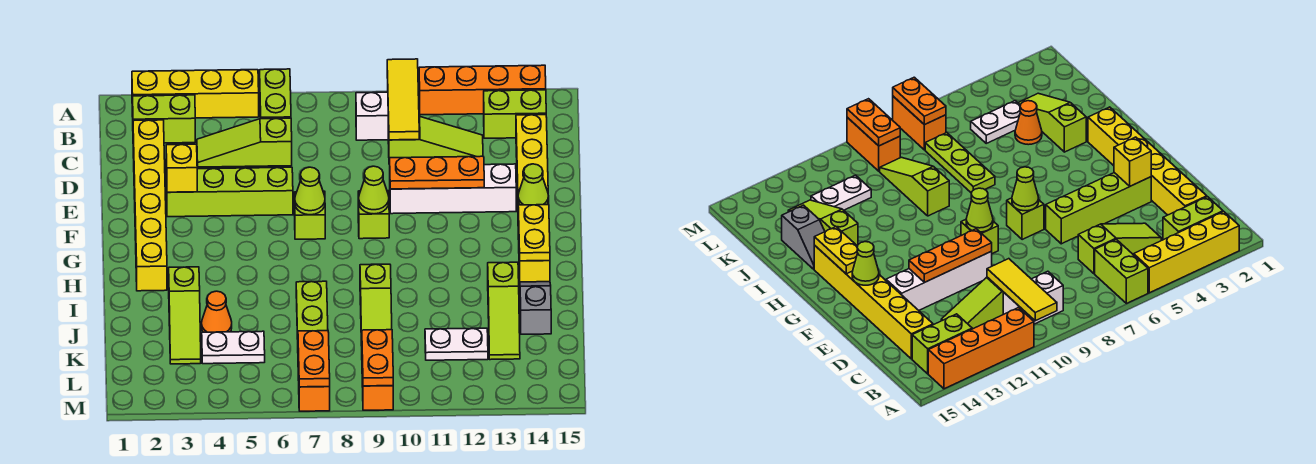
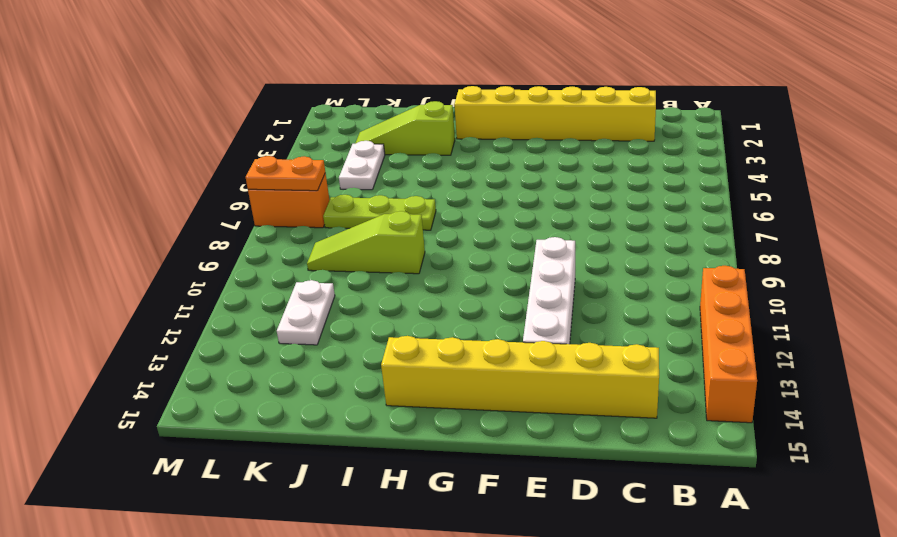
none -> yellow brick A2:A5 level 1
none -> lime brick A6:B6 level 1
none -> lime brick B2:B3 level 1
none -> white brick B9:B10 level 1

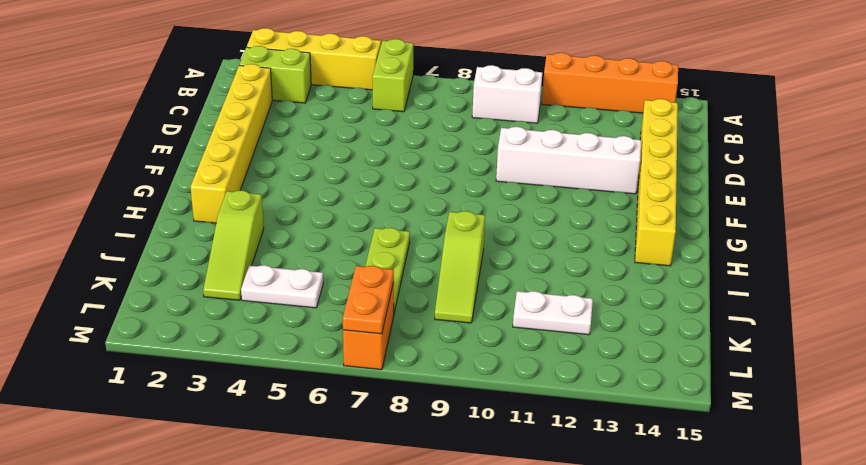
none -> lime brick B13:B14 level 1
none -> lime slope C4:C6 level 1 top 6
none -> lime slope C10:C12 level 1 top 10
none -> lime brick E3:E6 level 1

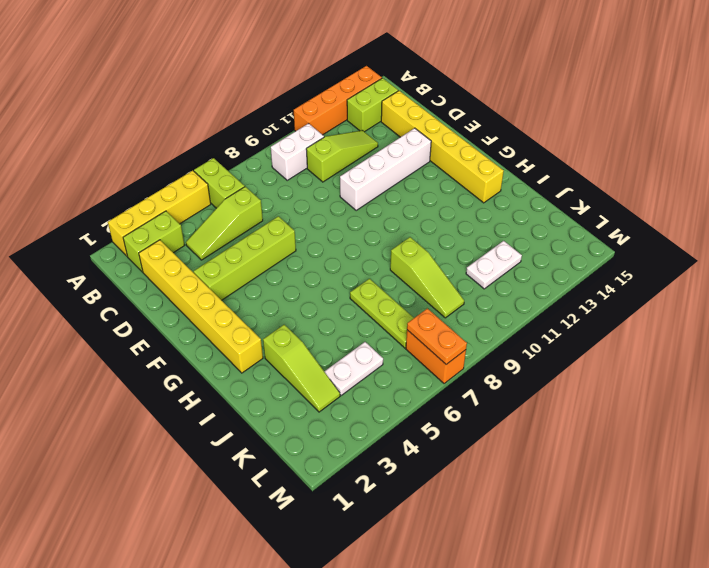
none -> lime brick F7 level 1
none -> lime brick F9 level 1
none -> lime slope I13:K13 level 1 top I
none -> grey slope I14:J14 level 1 top J

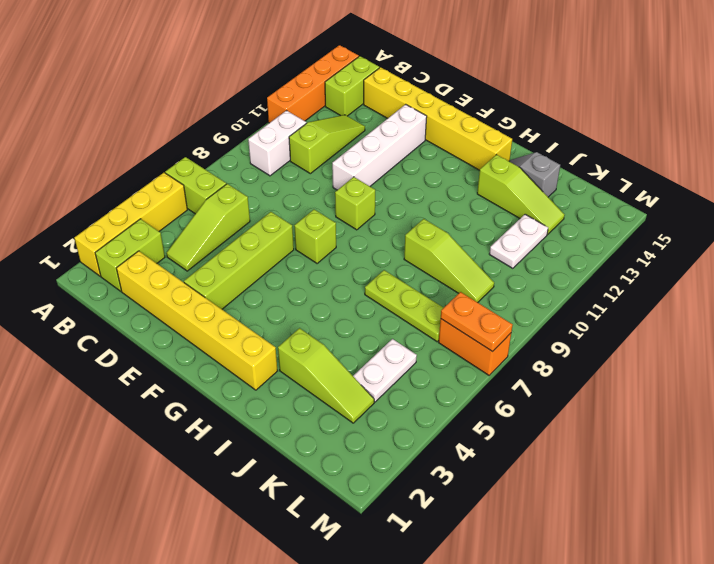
none -> orange cone J4 level 1
none -> orange brick L9:M9 level 1
none -> yellow tile A10:C10 level 2
none -> yellow brick E3 level 2

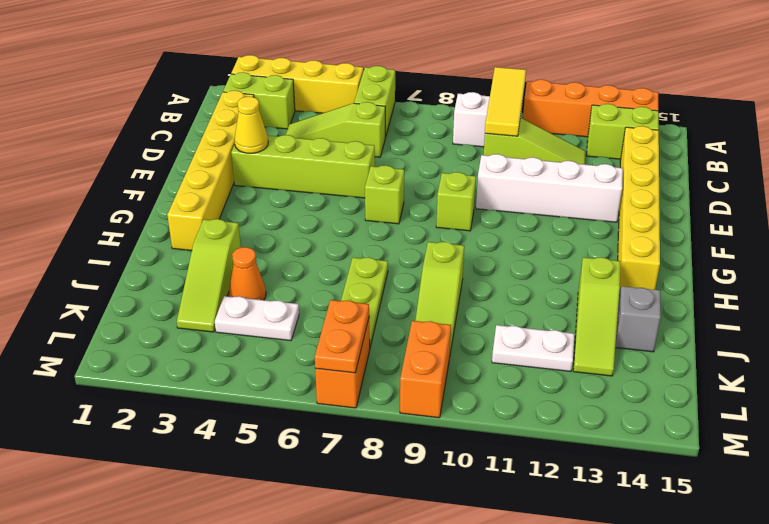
yellow cone E3 level 2 -> yellow brick E3 level 2
none -> orange plate E10:E12 level 2
none -> lime cone F7 level 2
none -> lime cone F9 level 2
none -> lime cone F14 level 2

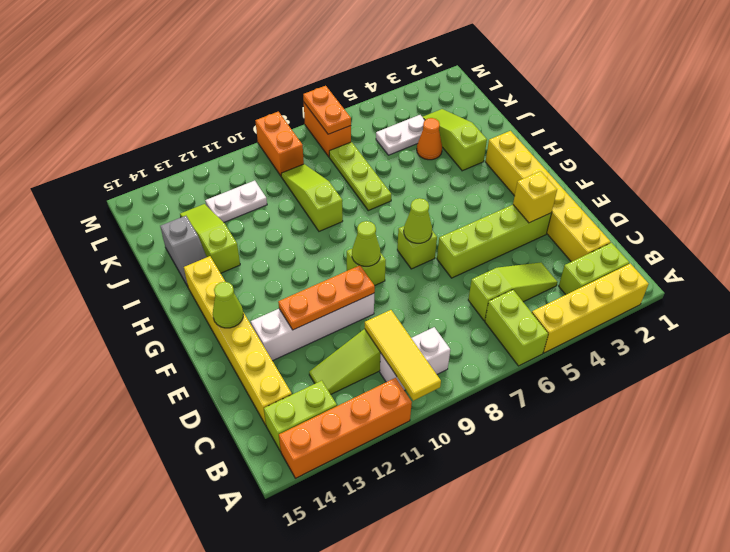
none -> yellow plate G14:H14 level 2
none -> orange plate L9:M9 level 2

